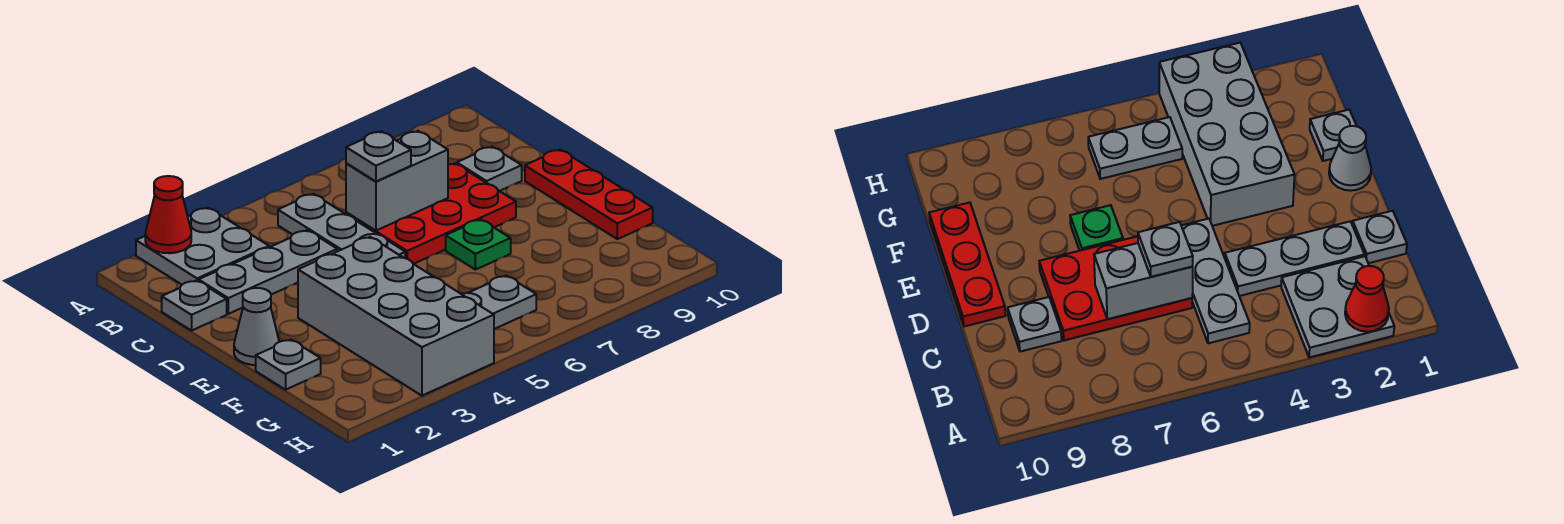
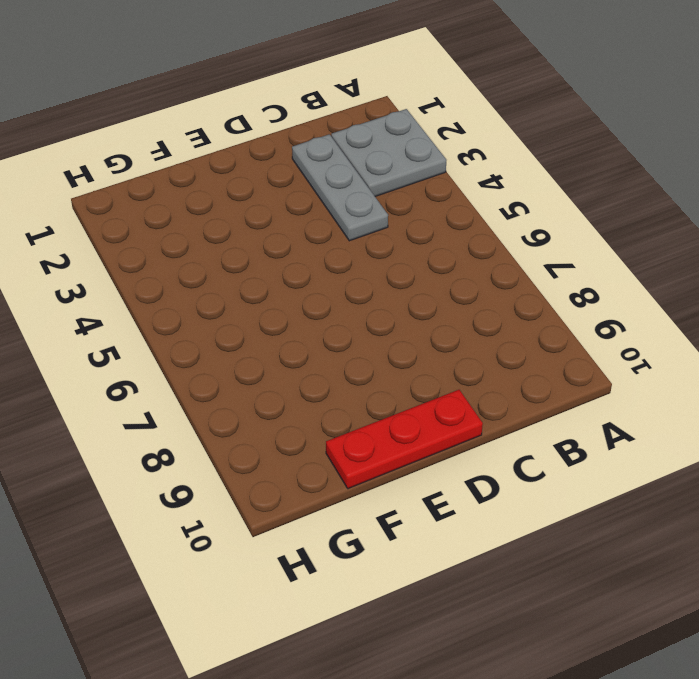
none -> grey plate B5:D5 level 1
none -> grey plate C1 level 1
none -> red plate C6:D8 level 1

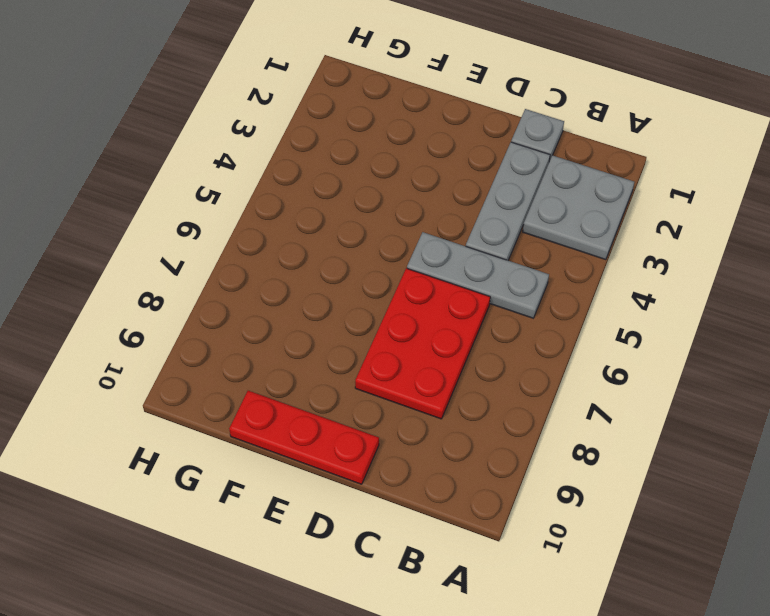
none -> grey plate C9 level 1
none -> grey cone E1 level 1
none -> grey brick E3:H4 level 1

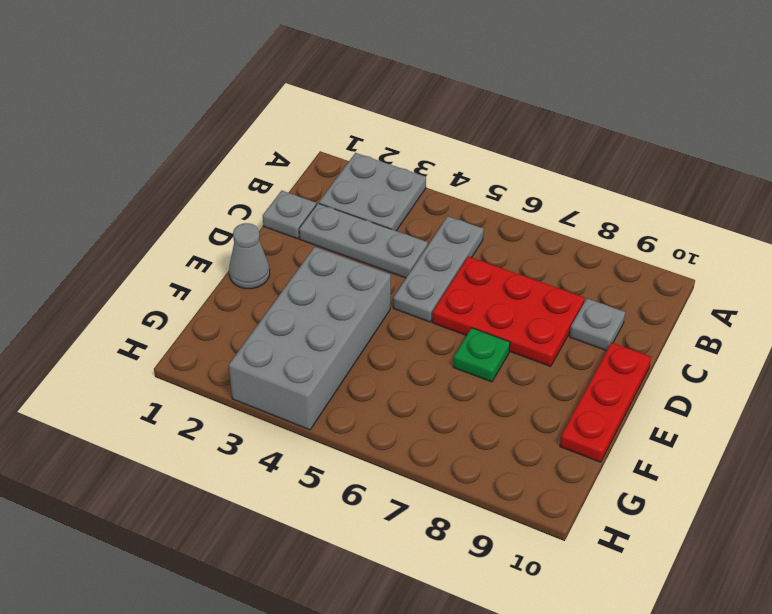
none -> grey plate F1 level 1
none -> grey plate G5:G6 level 1
none -> red cone A2 level 2

